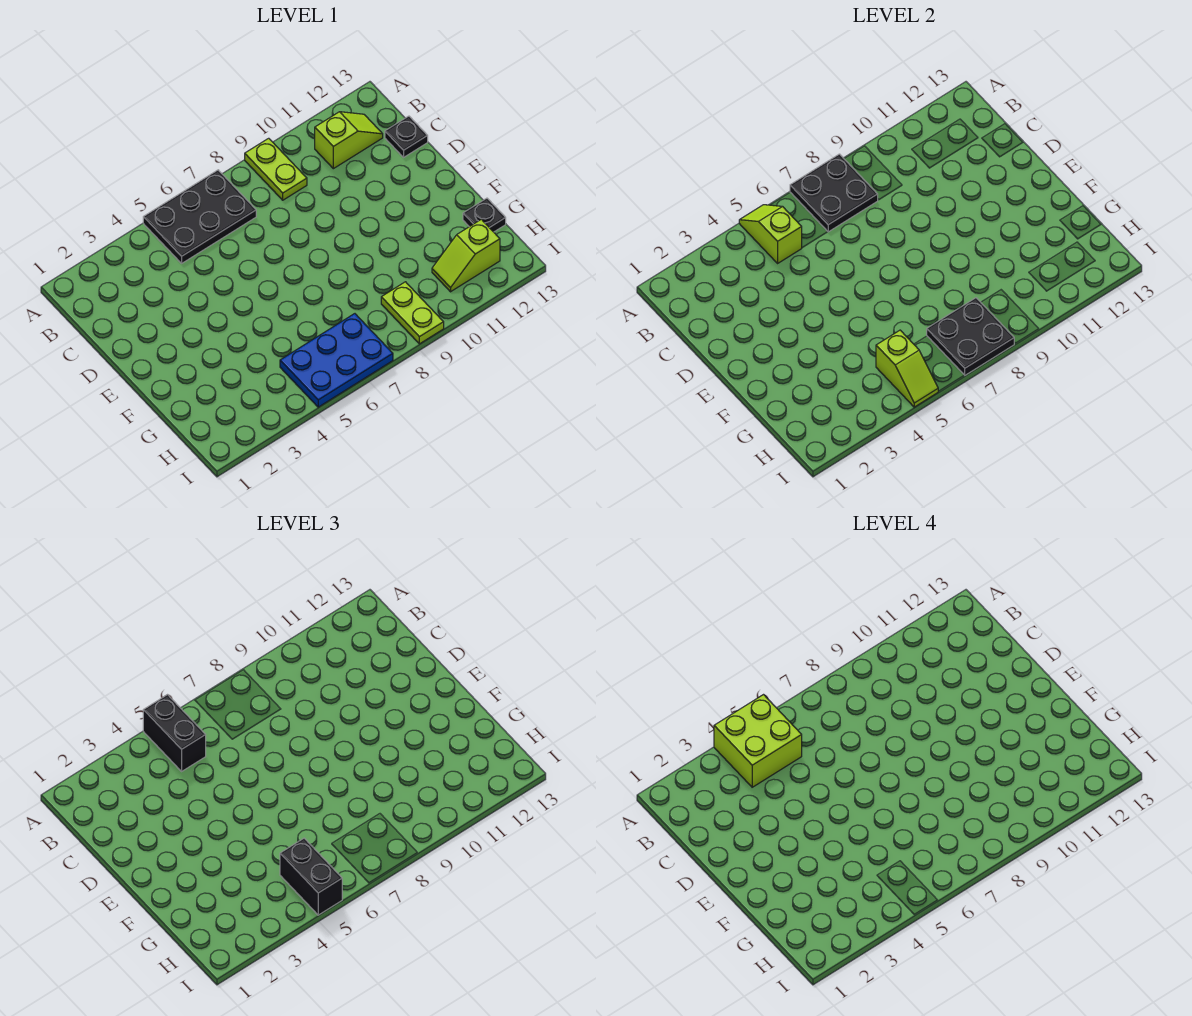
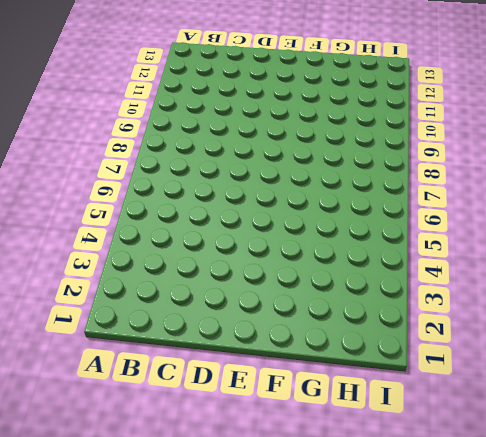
none -> black plate A5:B7 level 1
none -> lime plate A9:B9 level 1
none -> lime slope B11:B12 level 1 top 11

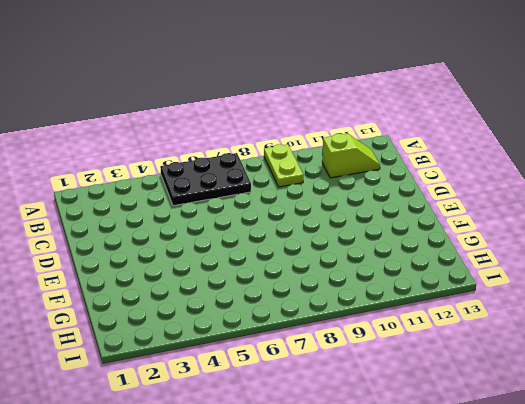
none -> black plate C13 level 1
none -> black plate G13 level 1
none -> blue plate H5:I7 level 1

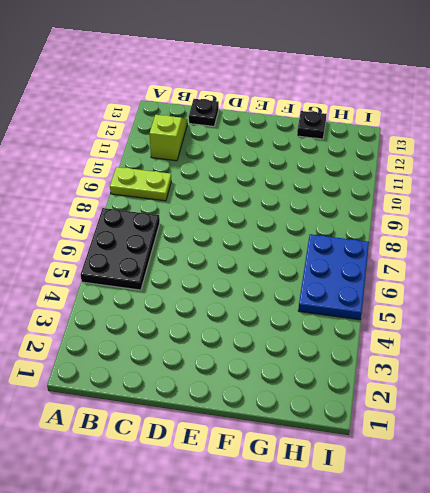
none -> lime plate H9:I9 level 1
none -> lime slope H11:H12 level 1 top 12
none -> lime slope A5:B5 level 2 top B

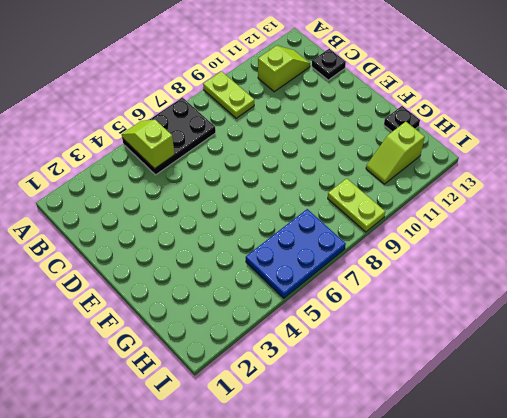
none -> black plate A7:B8 level 2
none -> lime slope H5:I5 level 2 top H
none -> black plate H7:I8 level 2

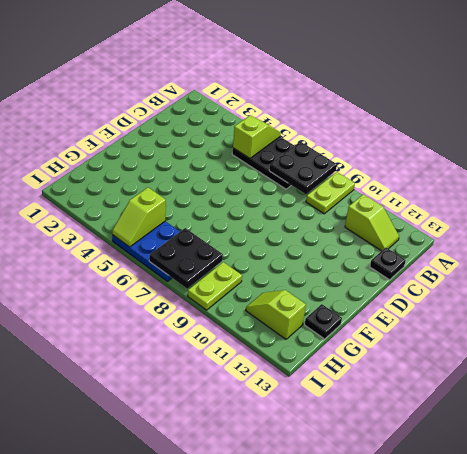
none -> black brick A5:B5 level 3
none -> black brick H5:I5 level 3
none -> lime brick A4:B5 level 4

